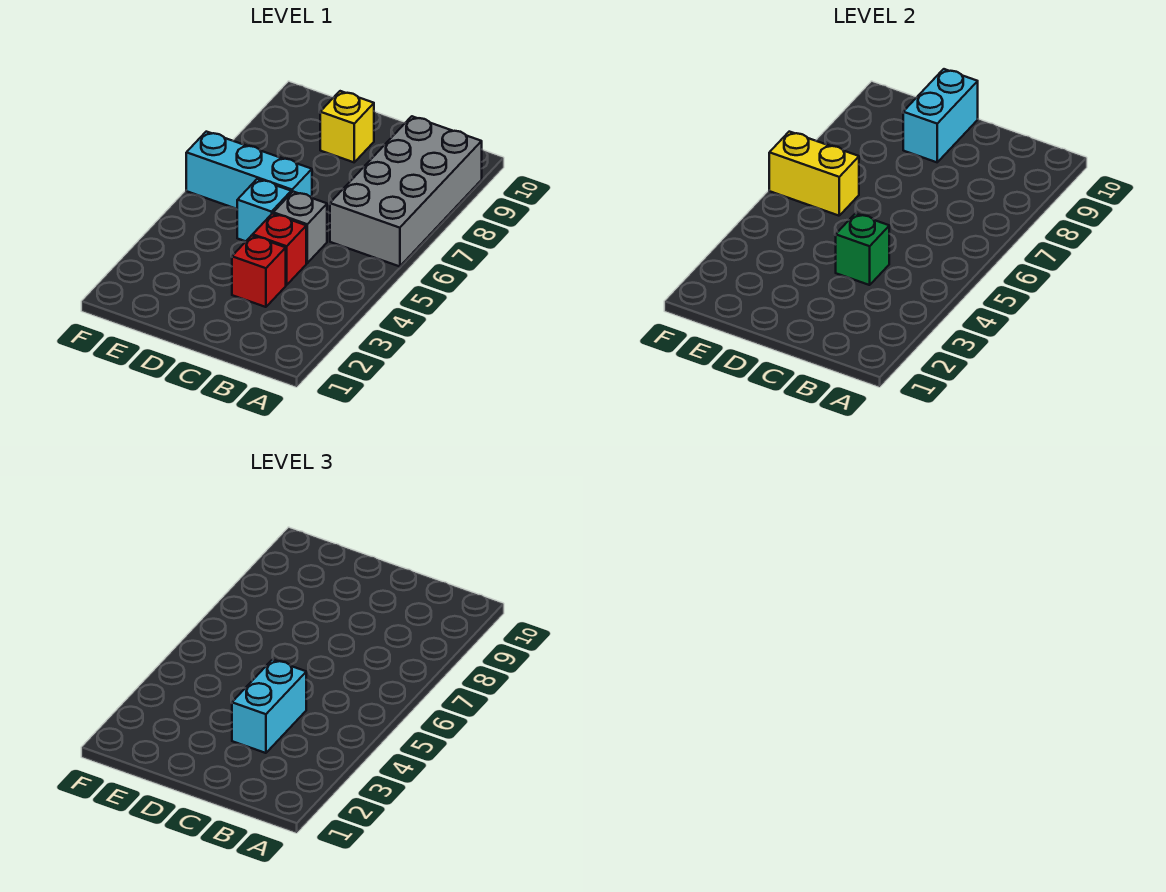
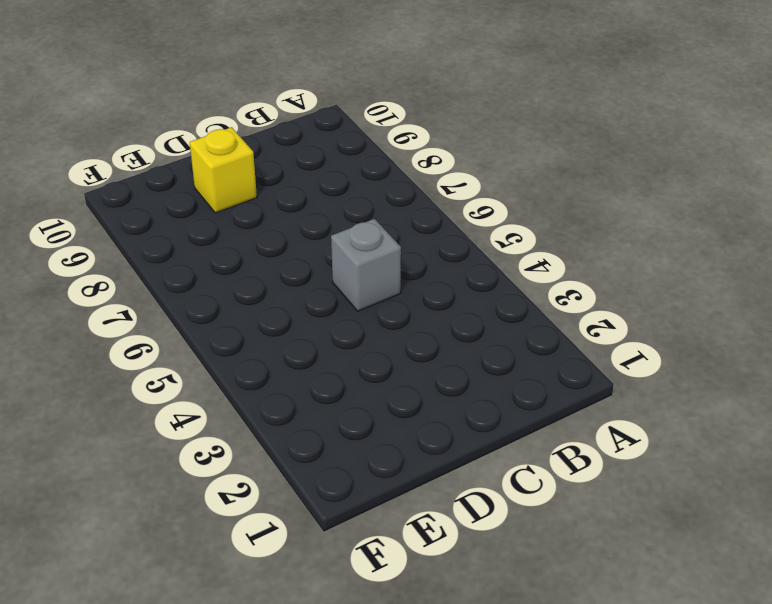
none -> grey brick A6:B9 level 1
none -> red brick C3 level 1

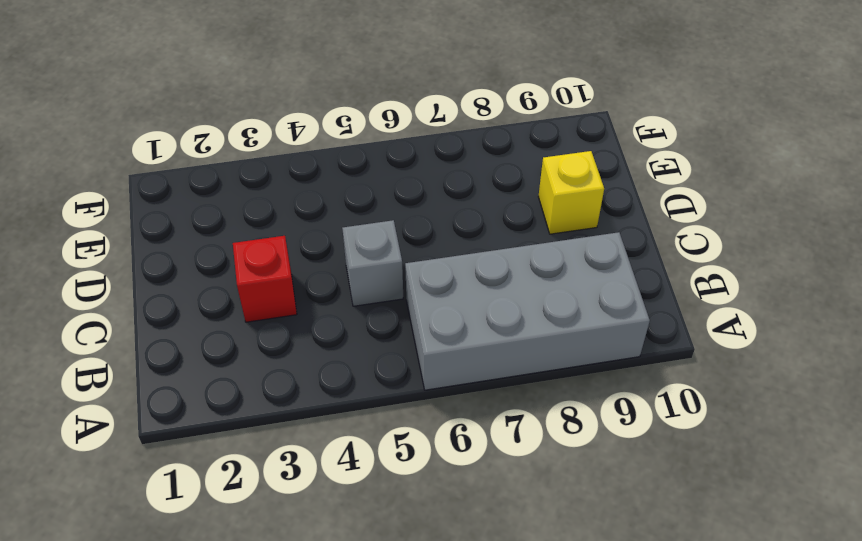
none -> red brick C4 level 1
none -> cyan brick D5 level 1

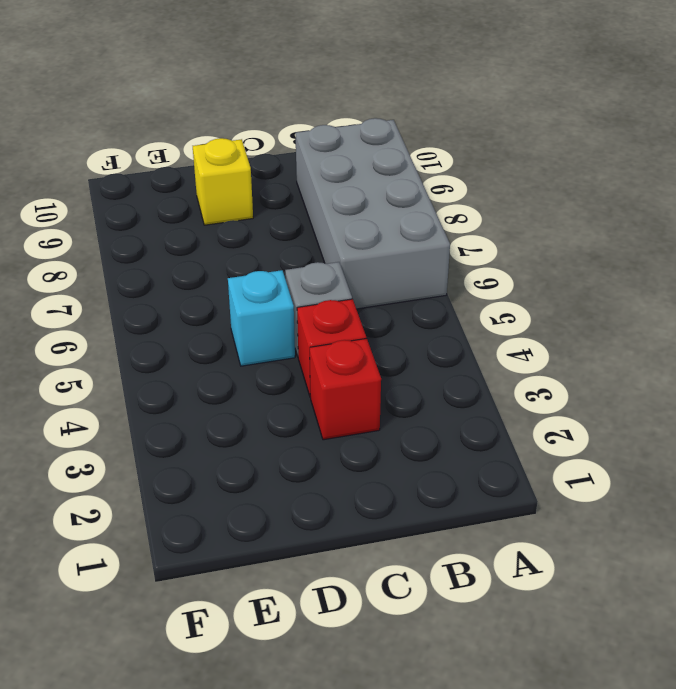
none -> cyan brick D6:F6 level 1
none -> green brick C4 level 2

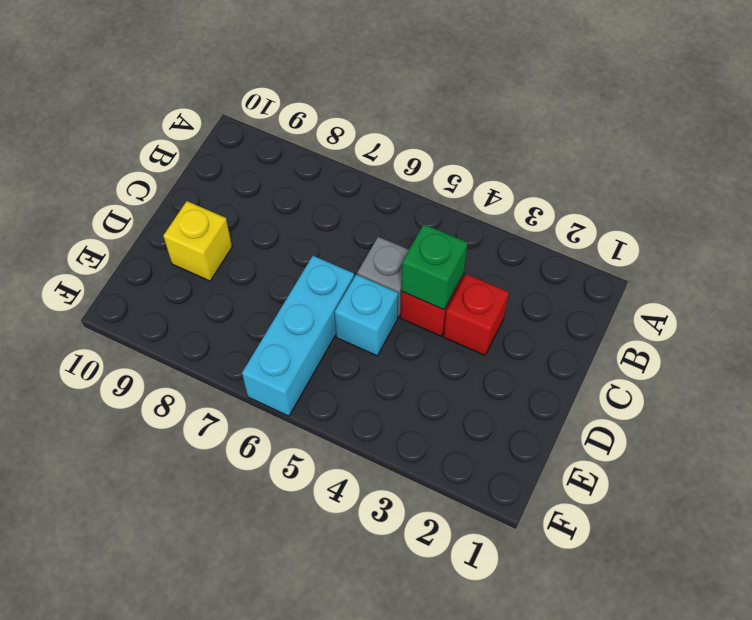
none -> grey brick A6:B9 level 1
none -> cyan brick D9:D10 level 2

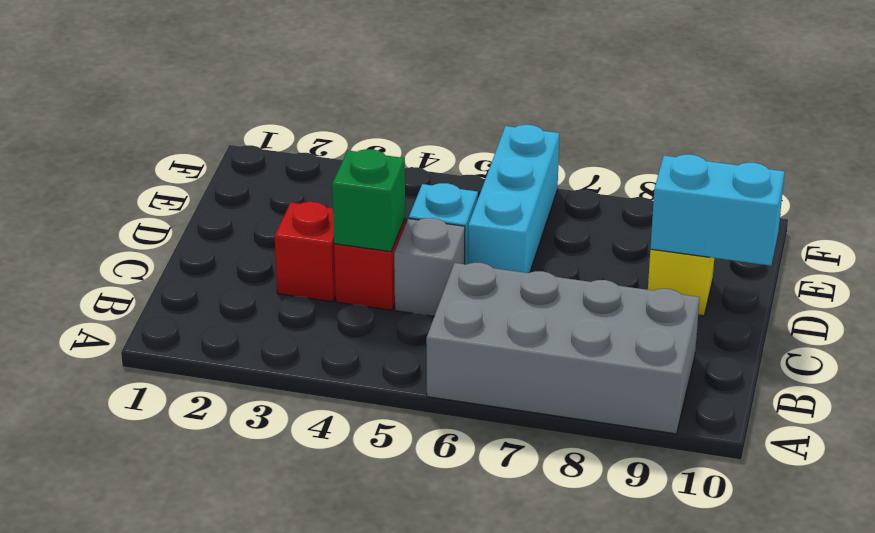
none -> yellow brick E6:F6 level 2
none -> cyan brick C3:C4 level 3

